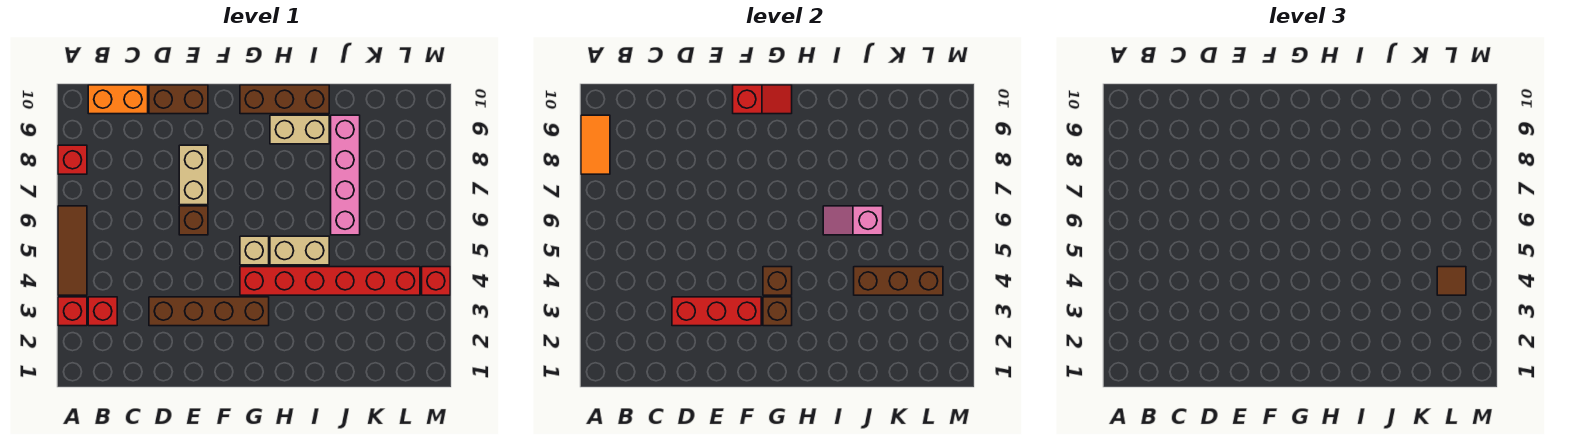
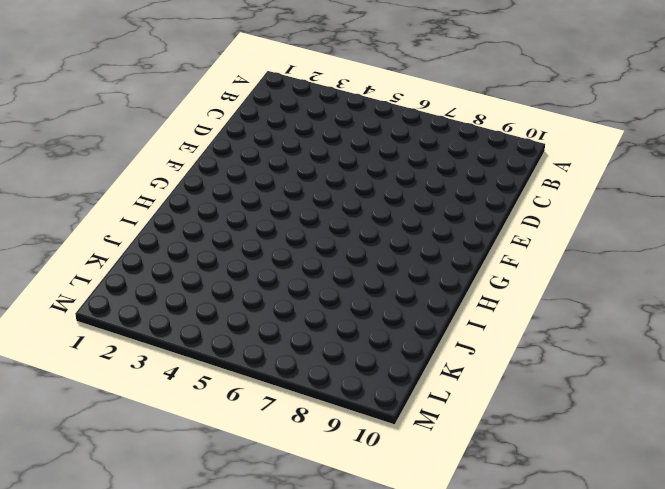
none -> red brick A3 level 1
none -> brown tile A4:A6 level 1
none -> red brick A8 level 1

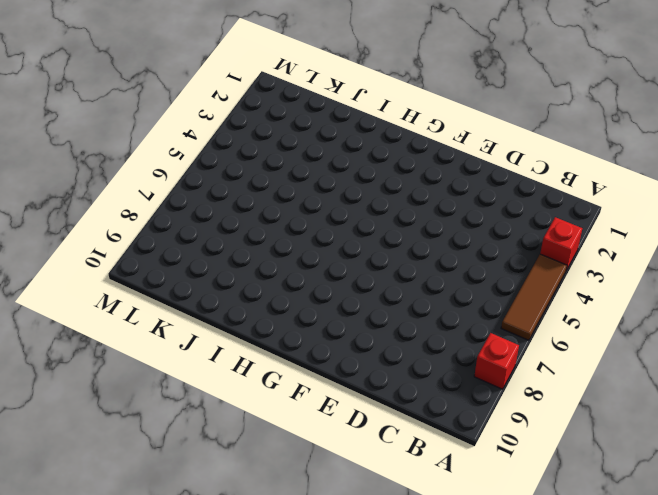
none -> red brick B3 level 1
none -> orange brick B10:C10 level 1
none -> brown brick D3:G3 level 1

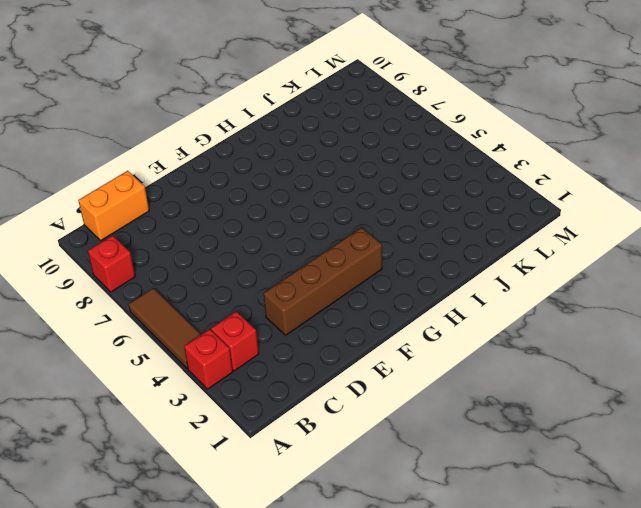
none -> brown brick D10:E10 level 1
none -> brown brick E6 level 1
none -> tan brick E7:E8 level 1

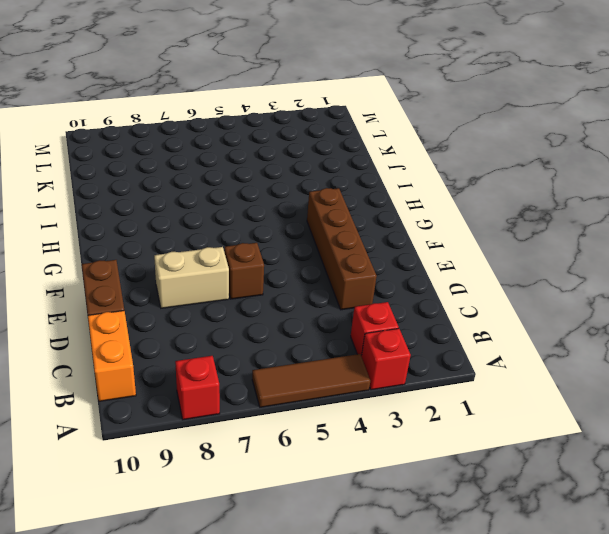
none -> red brick G4:L4 level 1
none -> tan brick G5 level 1
none -> brown brick G10:I10 level 1

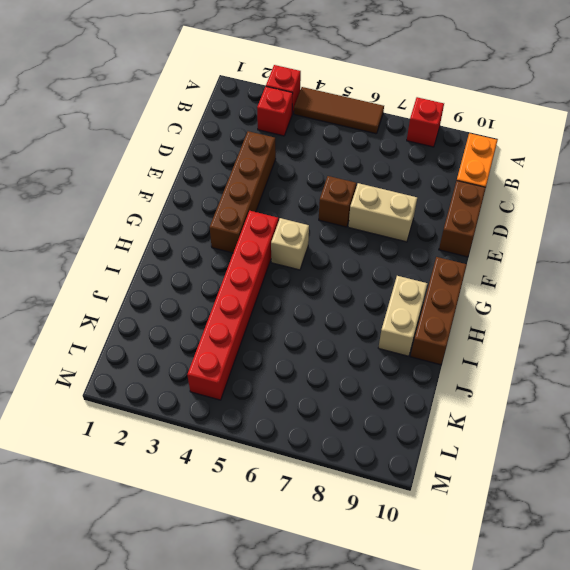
none -> tan brick H5:I5 level 1
none -> pink brick J6:J9 level 1
none -> red brick M4 level 1

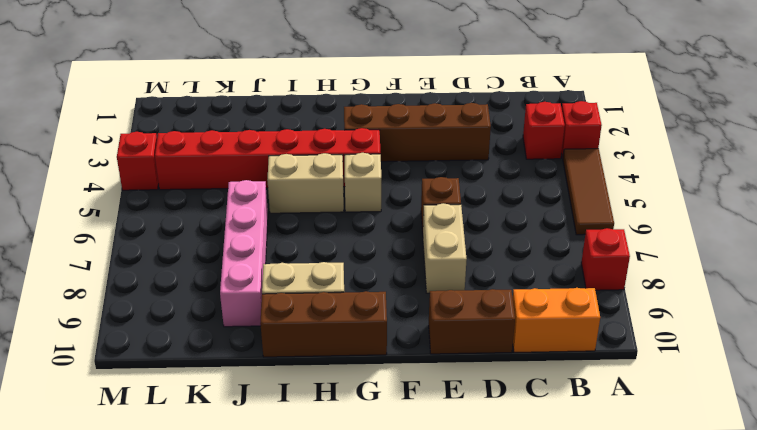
none -> orange tile A8:A9 level 2
none -> red brick D3:F3 level 2
none -> red slope F10:G10 level 2 top F

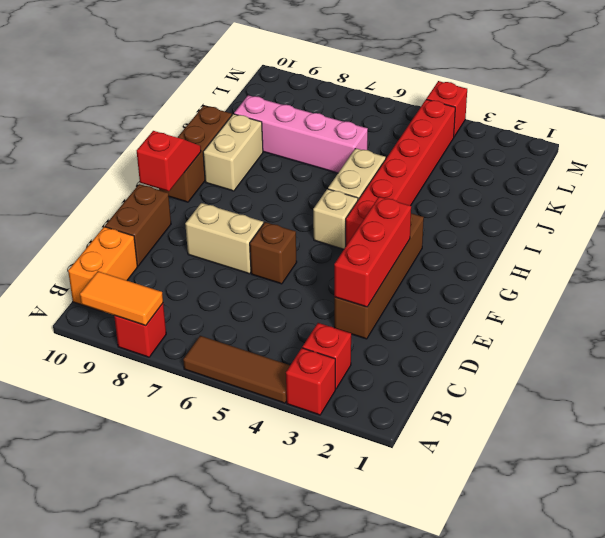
none -> brown brick G3 level 2
none -> brown brick G4 level 2
none -> pink slope I6:J6 level 2 top J

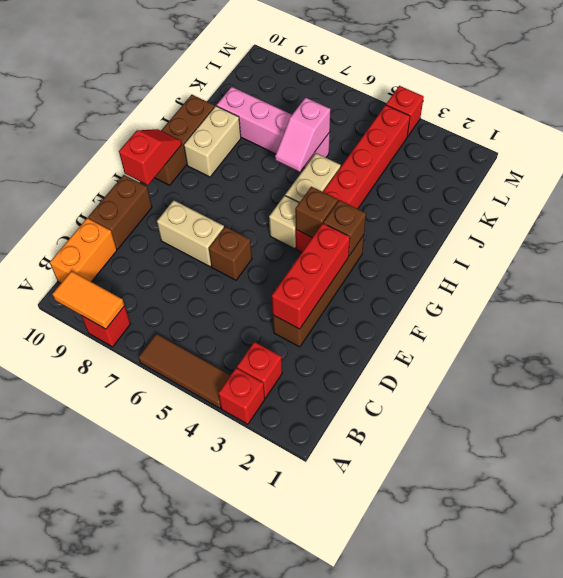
none -> brown brick J4:L4 level 2
none -> brown tile L4 level 3

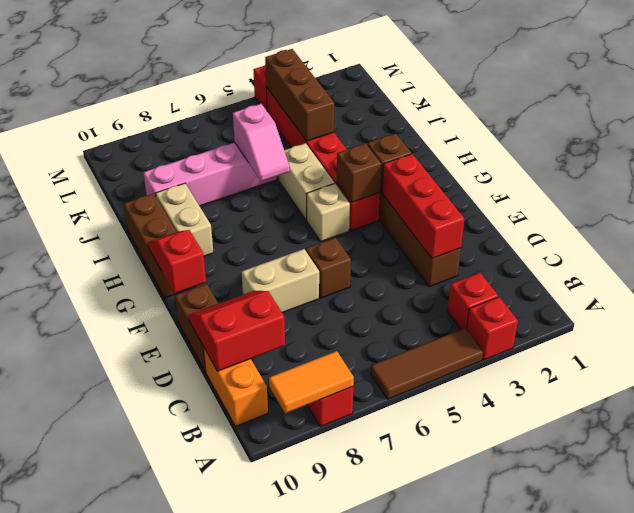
red slope C9:D10 level 2 top C -> none
none -> brown tile L4 level 3

